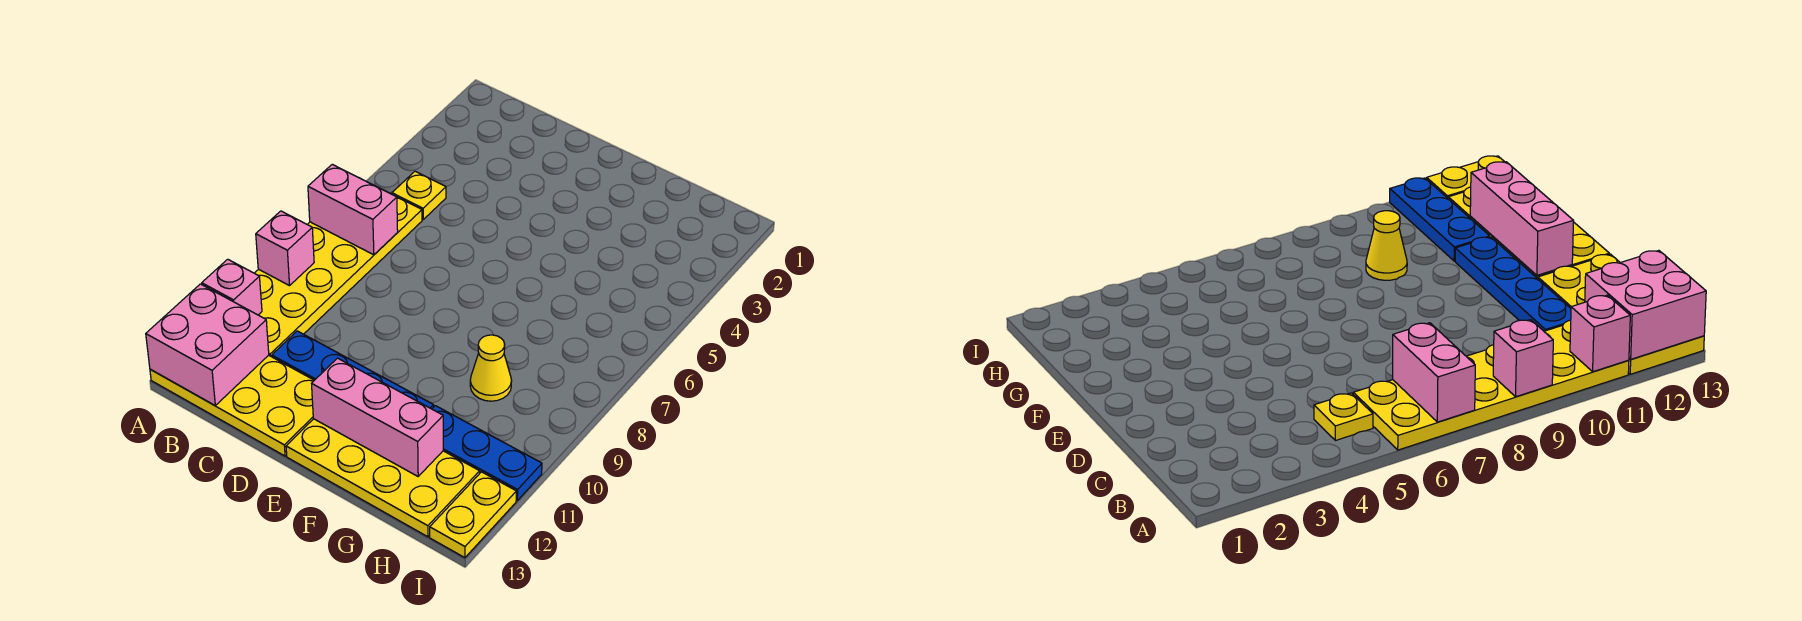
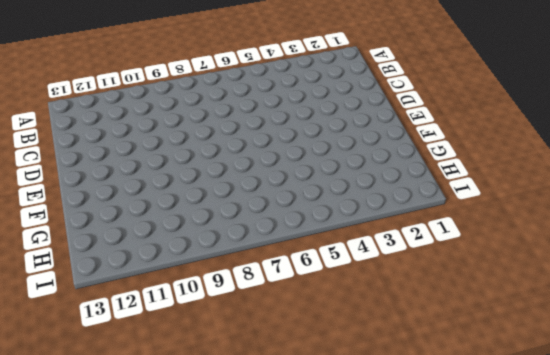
none -> yellow plate A6:B11 level 1
none -> yellow plate A12:D13 level 1
none -> yellow plate B5 level 1

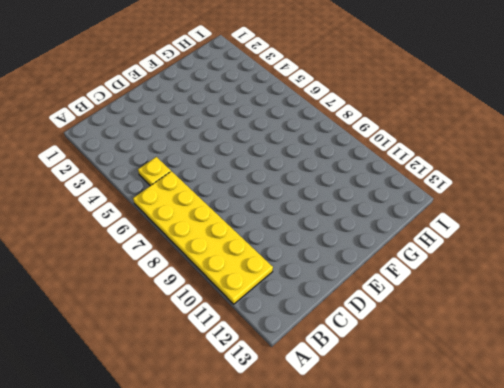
none -> yellow plate A12:D13 level 1
none -> blue plate C11:F11 level 1
none -> yellow plate E12:H13 level 1

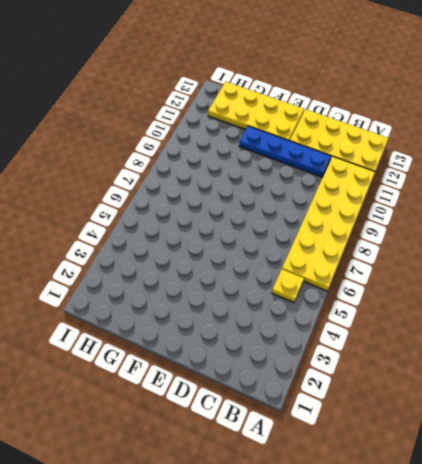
none -> yellow cone G9 level 1
none -> blue plate G11:I11 level 1
none -> yellow plate I12:I13 level 1

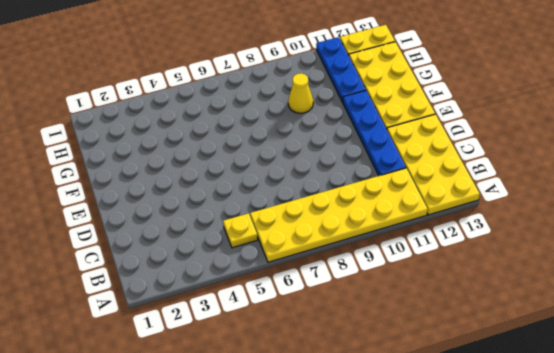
none -> pink brick A7:B7 level 2
none -> pink brick A9 level 2
none -> pink brick A11 level 2

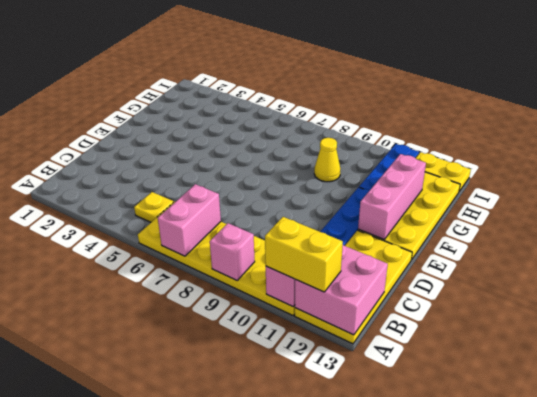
yellow brick A11:A12 level 3 -> none

